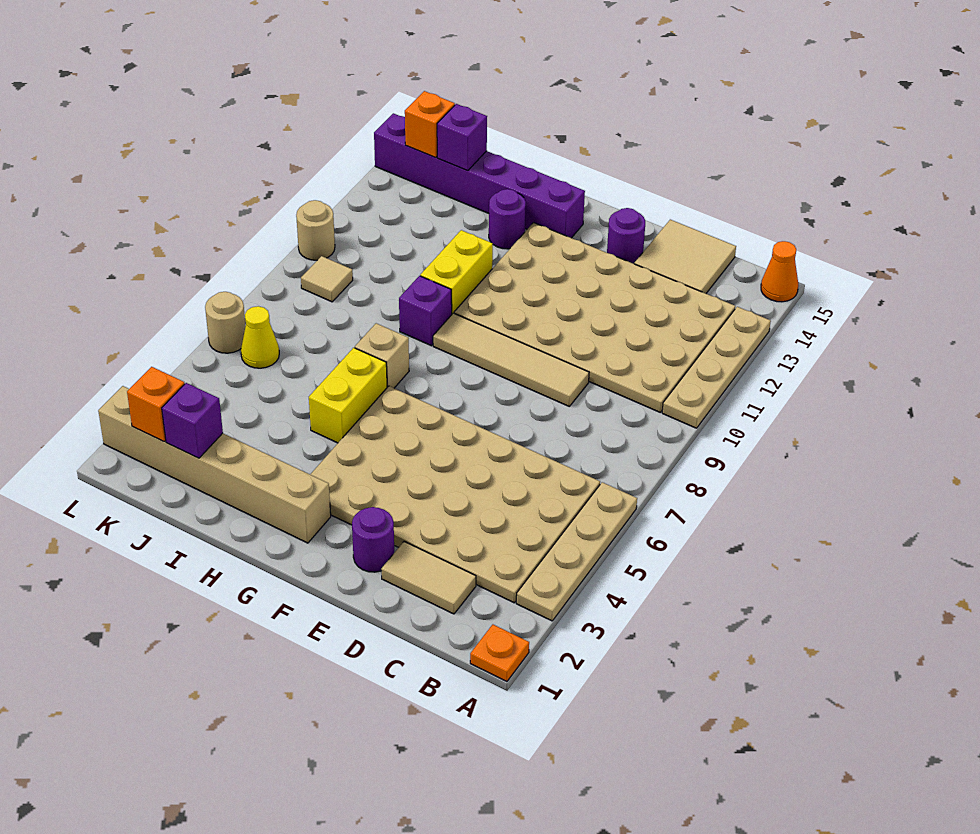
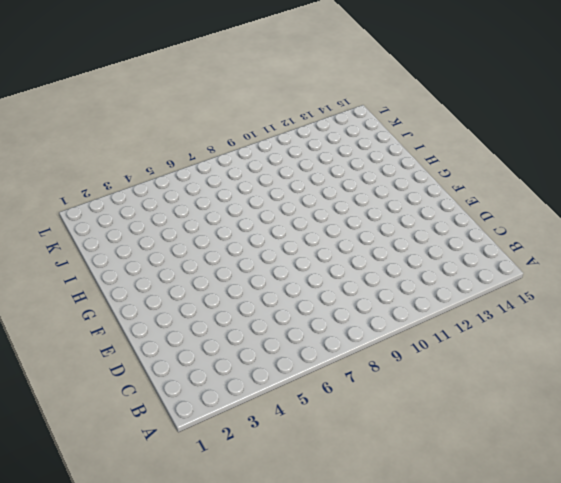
none -> orange plate A1 level 1
none -> tan plate A3:A6 level 1
none -> tan plate A10:A13 level 1

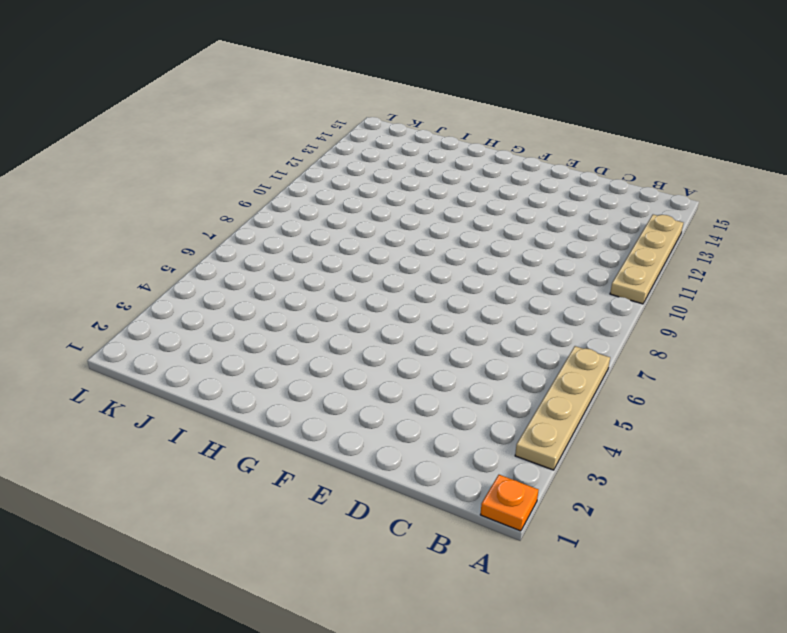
none -> orange cone A15 level 1
none -> tan plate B3:G6 level 1
none -> tan plate B10:G13 level 1

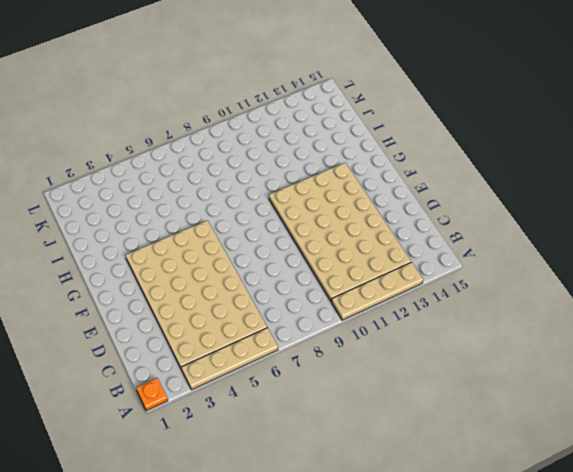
none -> orange cone A15 level 1
none -> tan tile C2:D2 level 1
none -> tan tile C14:D15 level 1

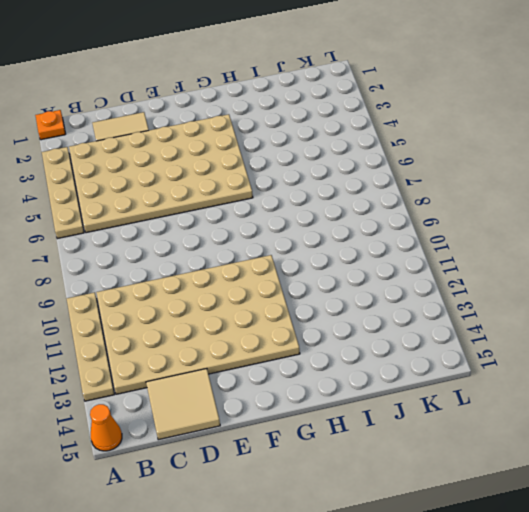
none -> tan tile D9:G9 level 1
none -> purple round brick E2 level 1
none -> purple round brick E14 level 1

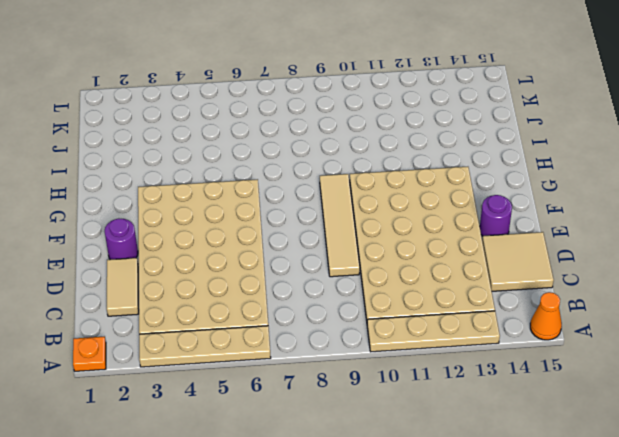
none -> tan brick G2:L2 level 1
none -> purple brick G14:L14 level 1
none -> yellow brick H5:H6 level 1

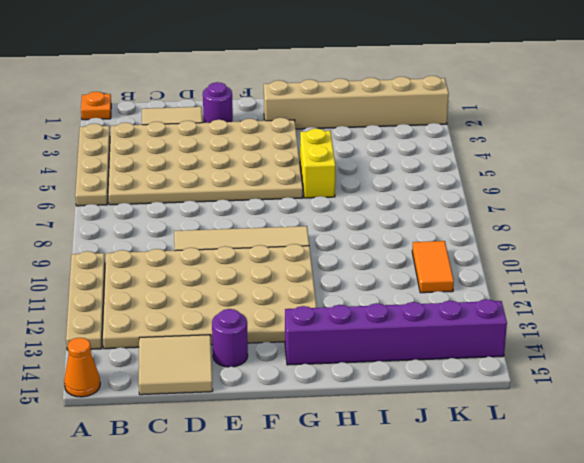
orange tile K10:K11 level 1 -> none
none -> tan brick H7 level 1
none -> purple brick H9 level 1
none -> yellow brick H10:H11 level 1

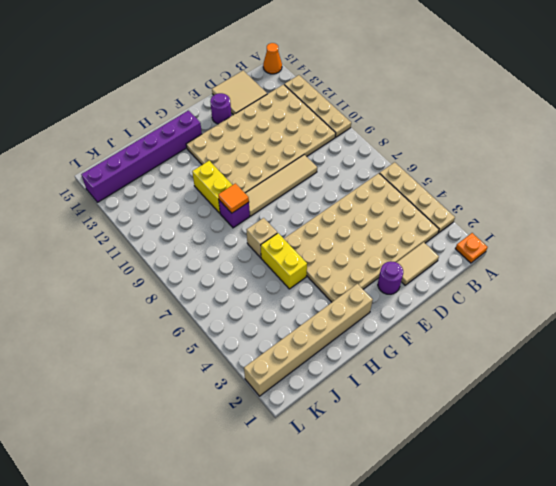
orange tile H9 level 2 -> none
none -> purple round brick H13 level 1
none -> yellow cone K6 level 1
none -> tan tile K9 level 1

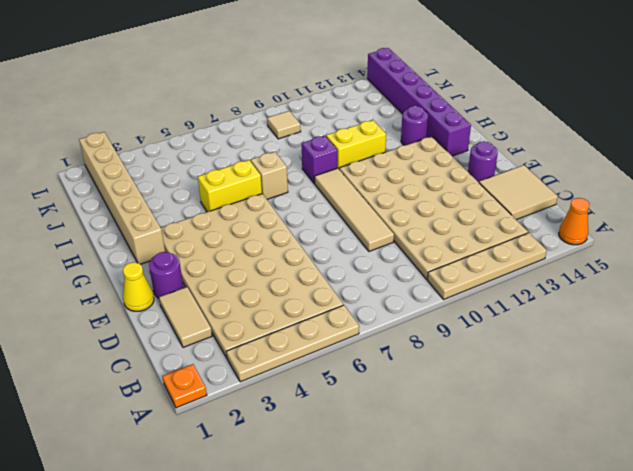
yellow cone E1 level 1 -> yellow cone K6 level 1
none -> tan round brick L6 level 1
none -> tan round brick L10 level 1
none -> purple brick J2 level 2

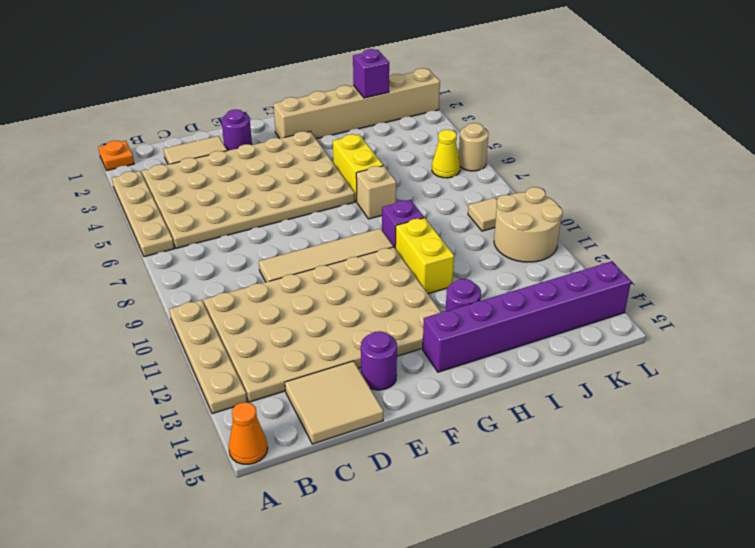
tan round brick K10:L11 level 1 -> tan round brick L10 level 1
none -> purple brick J14 level 2
none -> orange brick K2 level 2
none -> orange brick K14 level 2

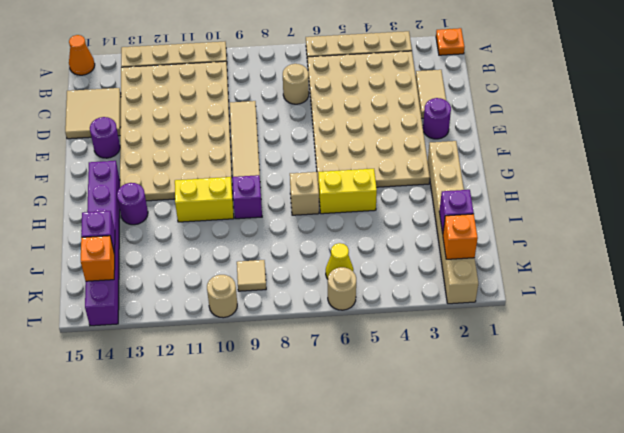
tan round brick C7 level 1 -> none

